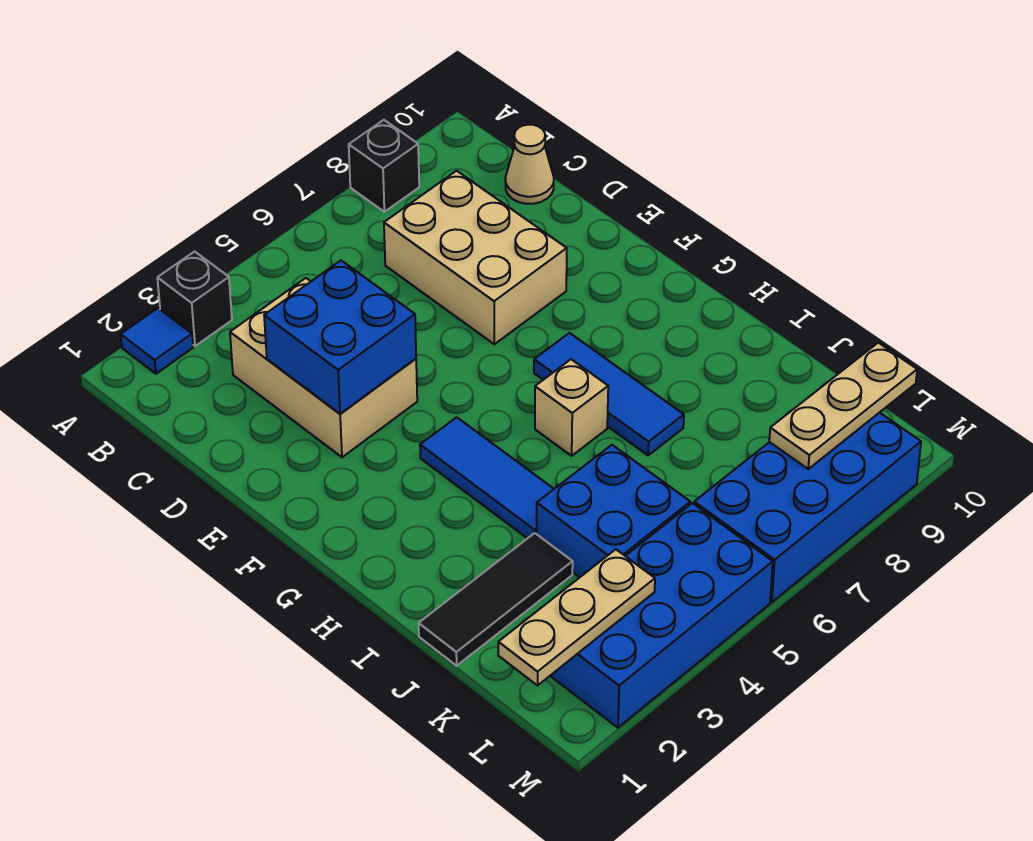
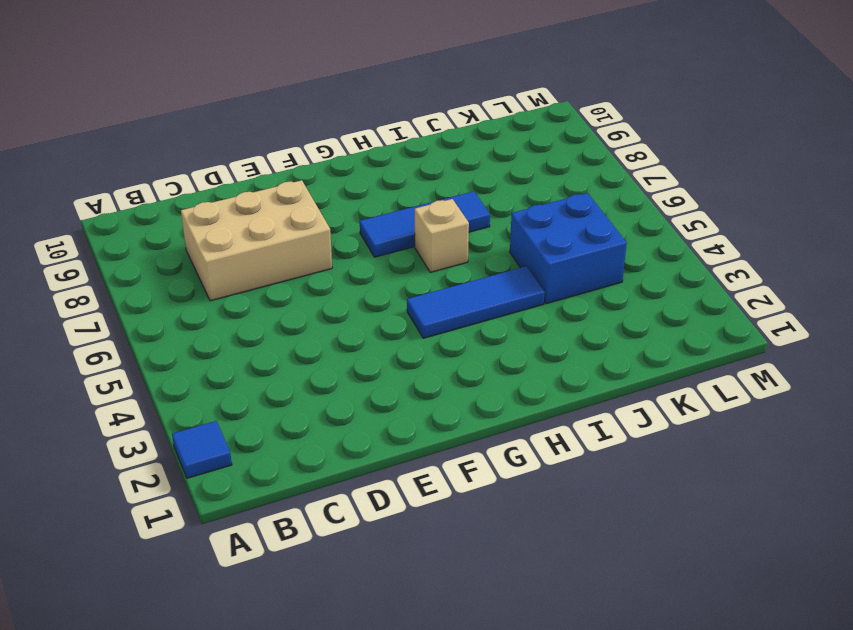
none -> black brick A3 level 1
none -> black brick A8 level 1
none -> tan brick C3:E4 level 1

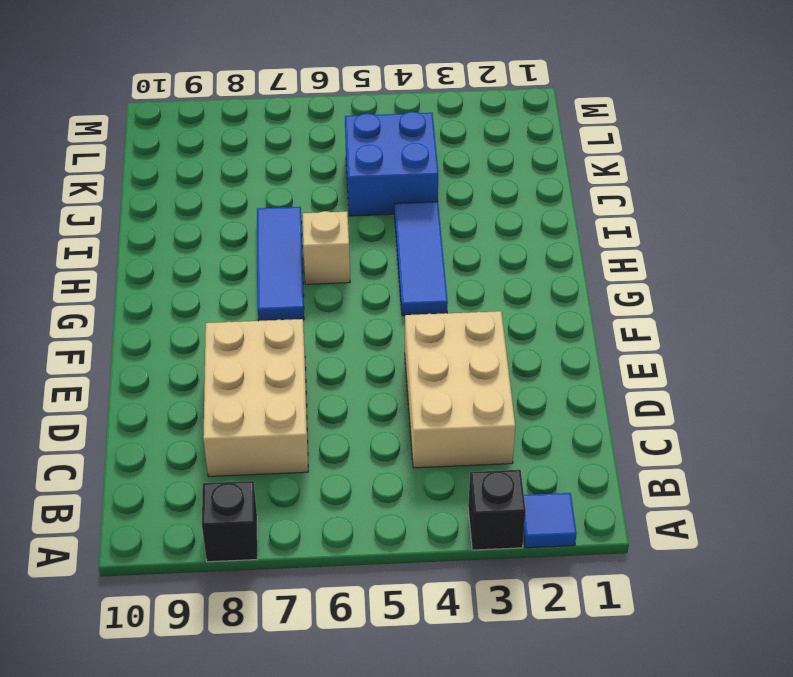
none -> tan cone C10 level 1
none -> black tile J1:J3 level 1
none -> blue brick L2:M5 level 1

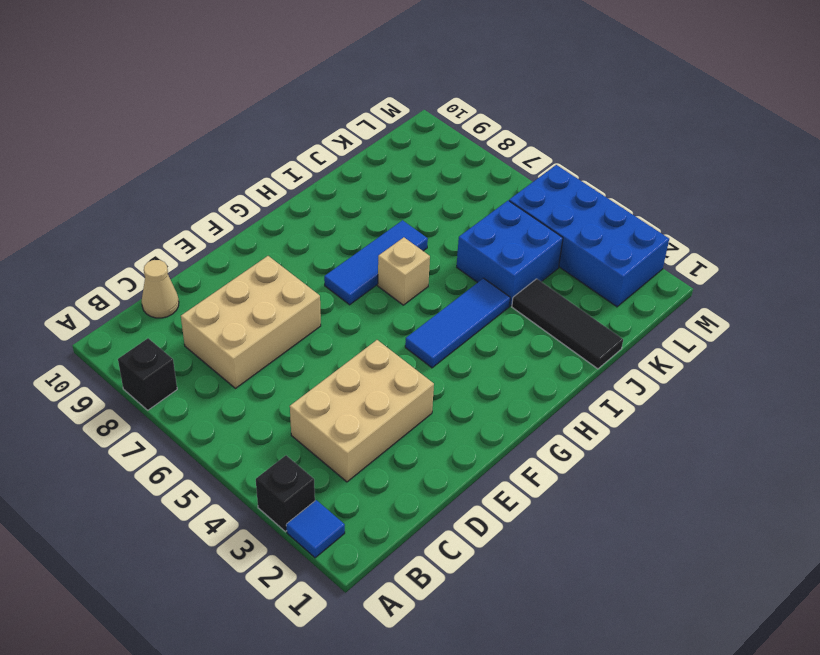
none -> blue brick L6:M9 level 1
none -> blue brick D3:E4 level 2
none -> tan plate L1:L3 level 2

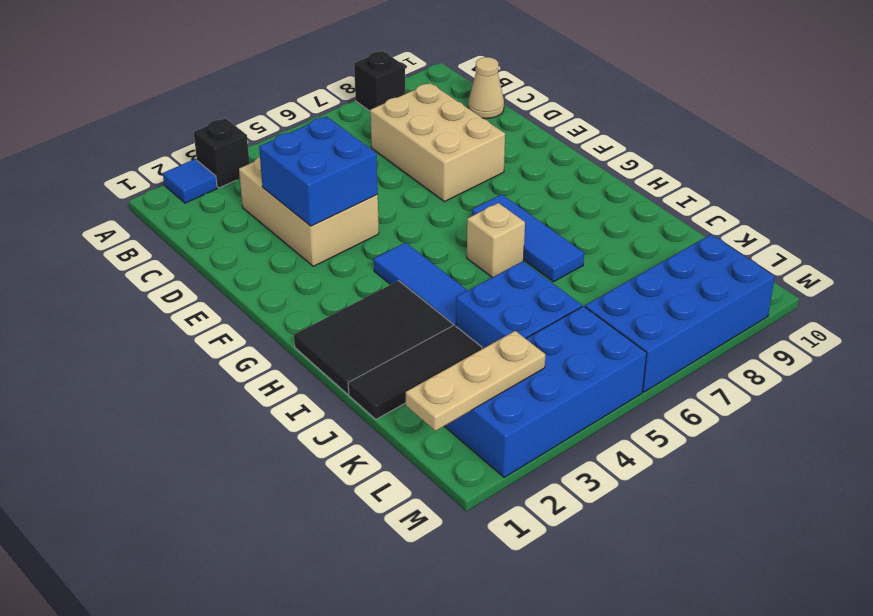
black tile H1:I3 level 1 -> none
none -> tan plate L8:L10 level 2

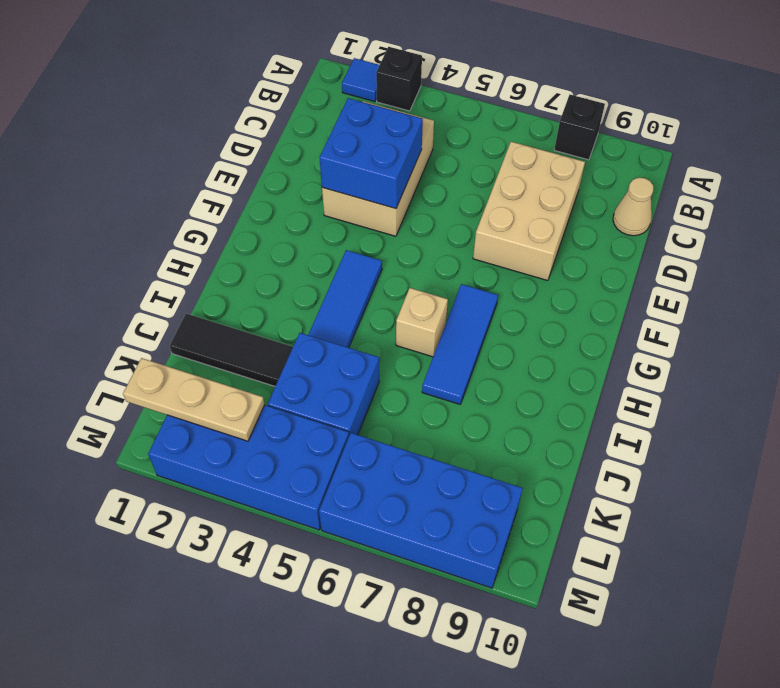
none -> tan plate L8:L10 level 2

